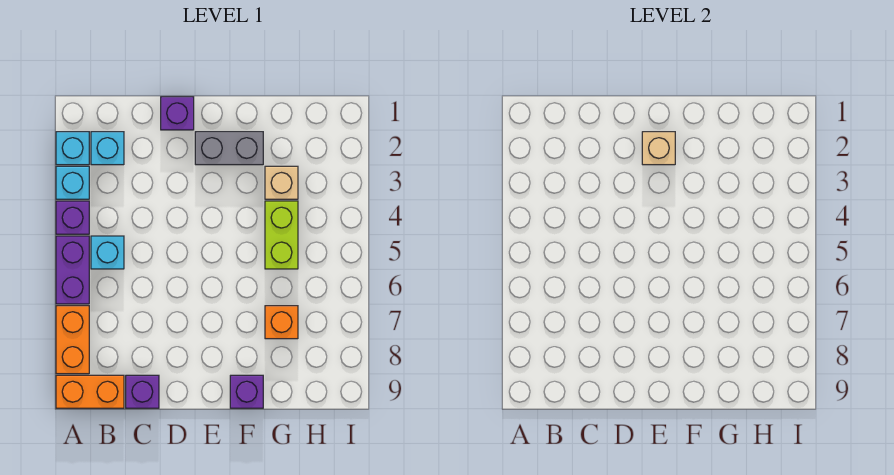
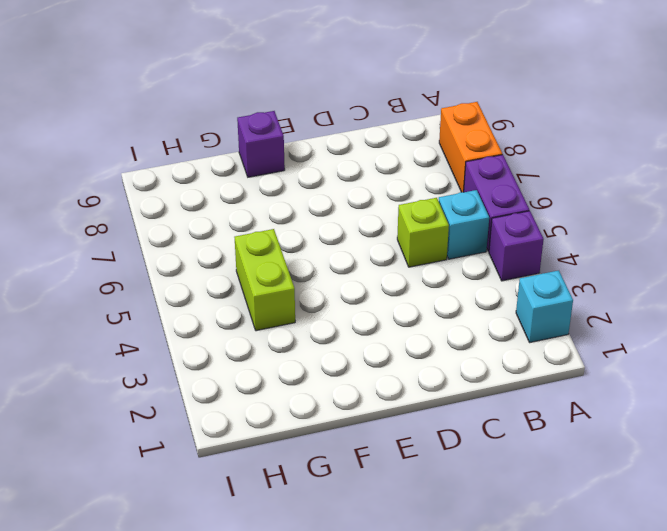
lime brick C5 level 1 -> none
none -> cyan brick A3 level 1
none -> orange brick A9:B9 level 1
none -> cyan brick B2 level 1

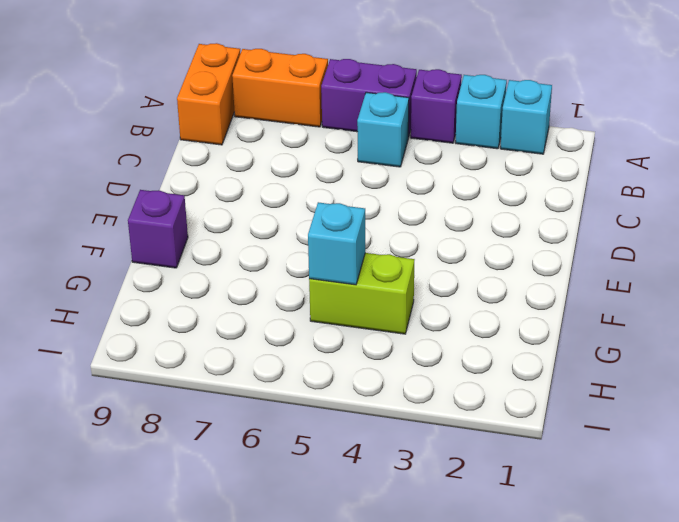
cyan brick G5 level 2 -> cyan brick B2 level 1
none -> purple brick C9 level 1
none -> purple brick D1 level 1
none -> grey brick E2:F2 level 1

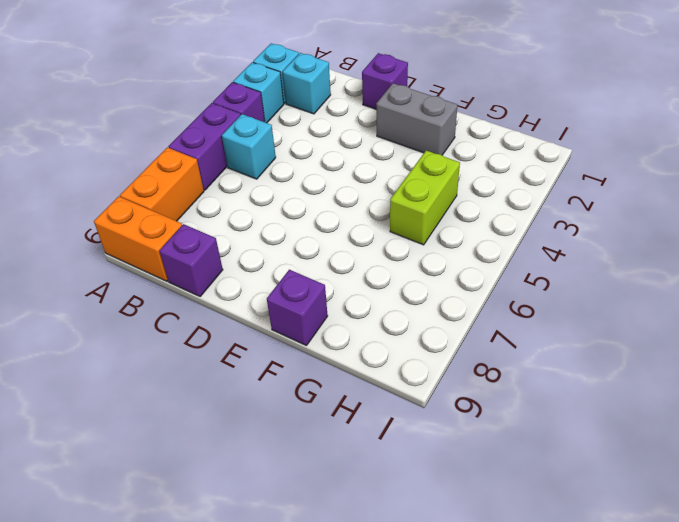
none -> tan brick G3 level 1
none -> orange brick G7 level 1
none -> tan brick E2 level 2

